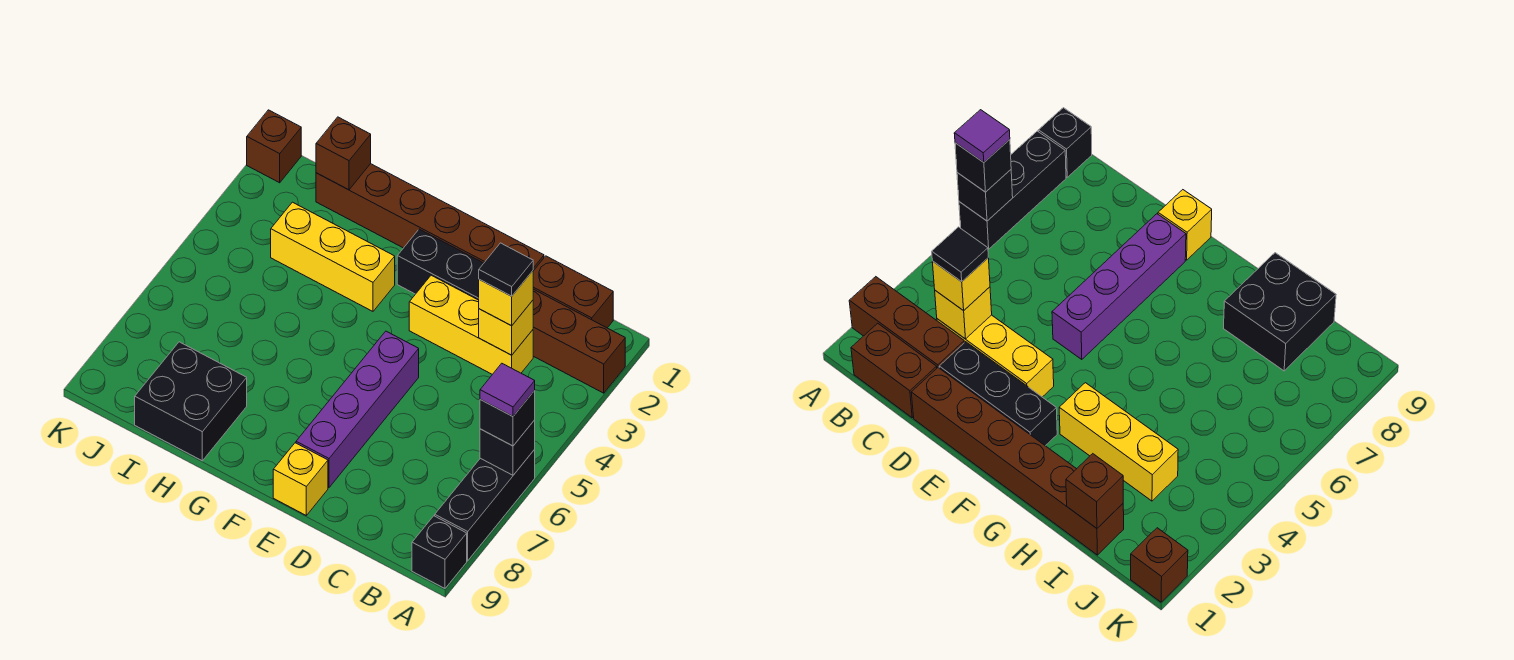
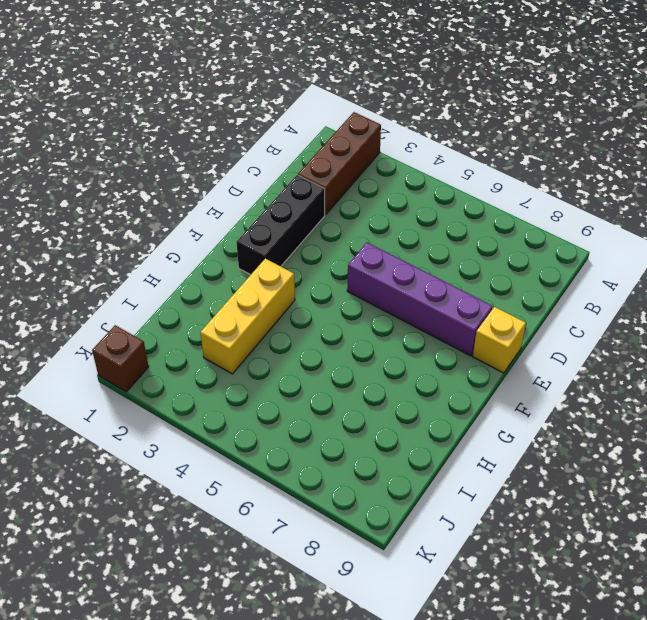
none -> black brick A6:A8 level 1
none -> black brick A9 level 1
none -> brown brick B1:C1 level 1

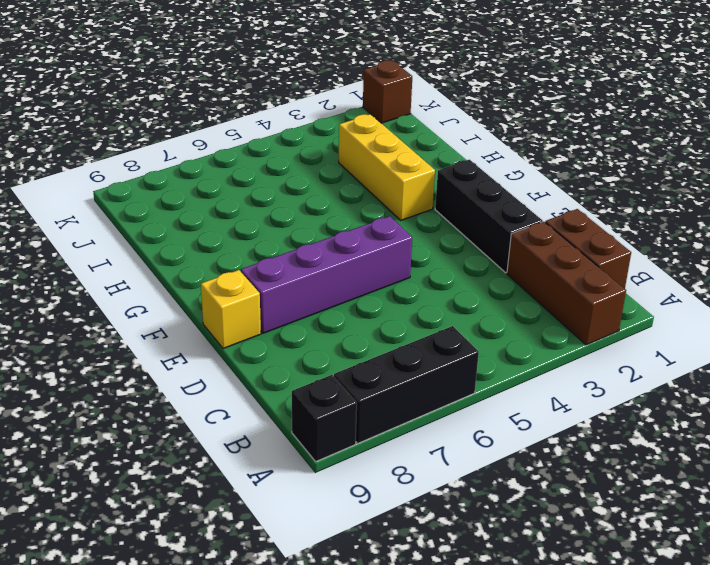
none -> yellow brick C3:E3 level 1
none -> brown brick D1:I1 level 1
none -> black brick H8:I9 level 1

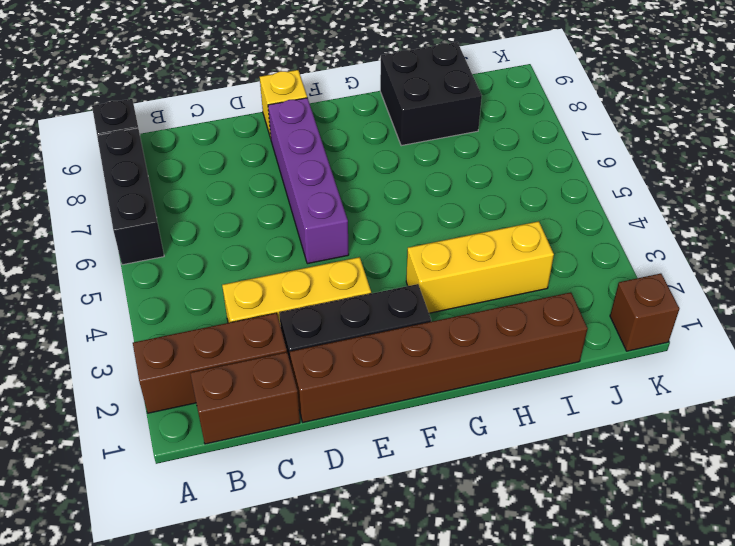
none -> black brick A6 level 2
none -> yellow brick C3 level 2
none -> brown brick I1 level 2

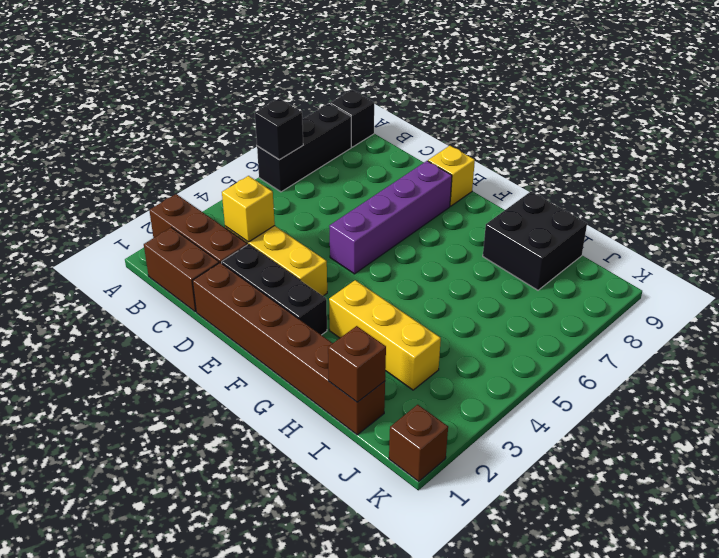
none -> black brick A6 level 3
none -> yellow brick C3 level 3
none -> purple tile A6 level 4

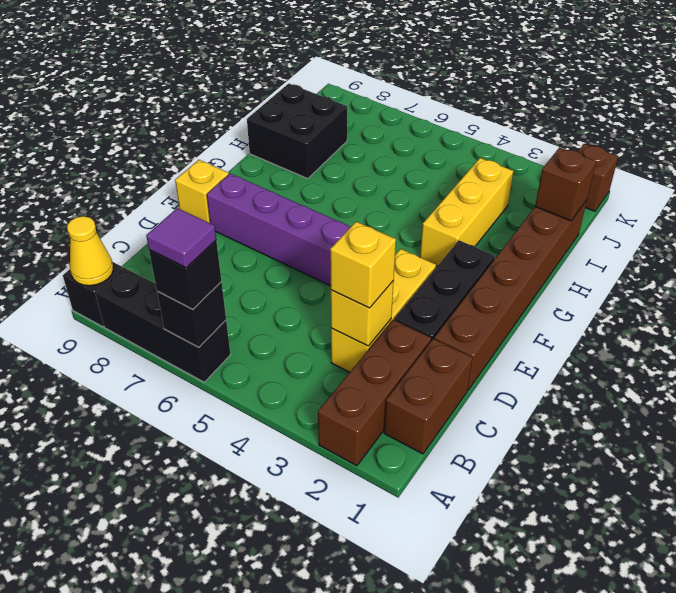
yellow cone A9 level 2 -> none
none -> black tile C3 level 4

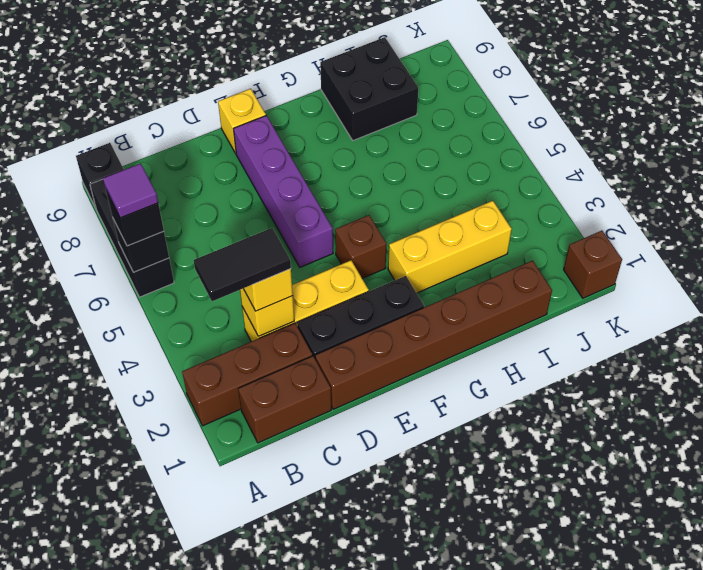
black tile B3:C3 level 4 -> black tile C3 level 4
brown brick F4 level 1 -> brown brick I1 level 2

